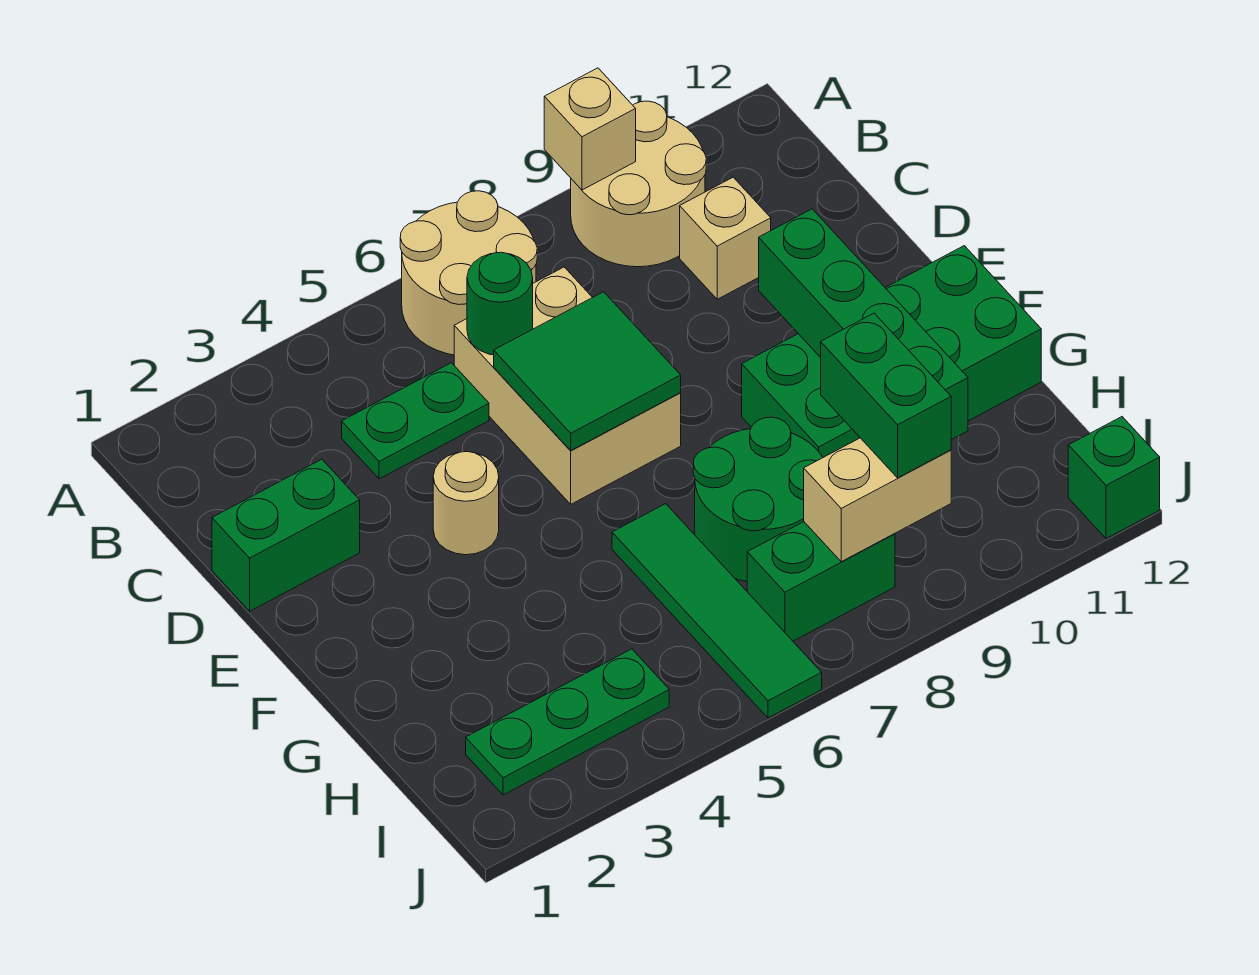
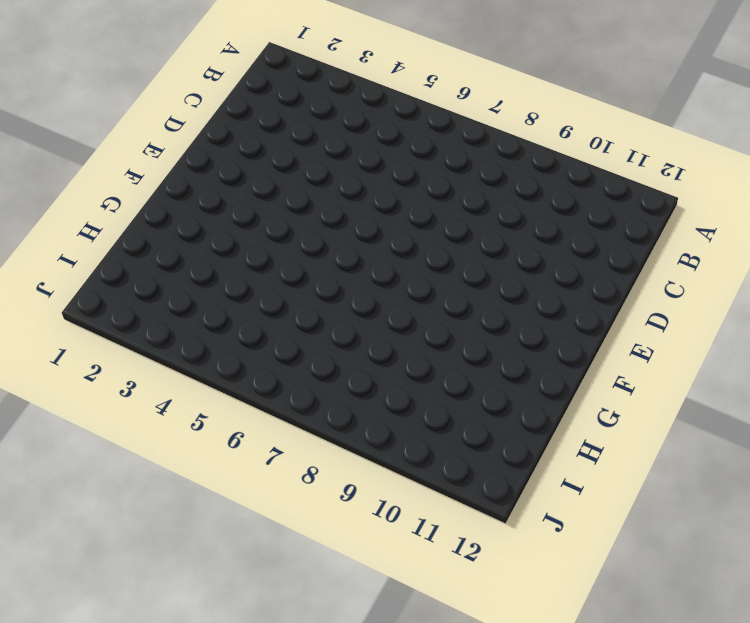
none -> tan round brick A6:B7 level 1
none -> tan round brick A9:B10 level 1
none -> green plate C4:C5 level 1

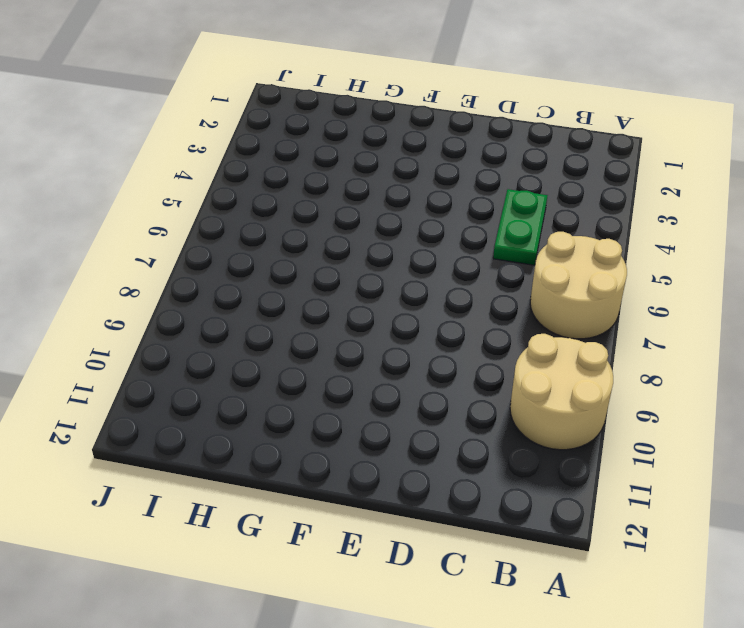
none -> tan brick C6:E7 level 1
none -> tan brick C10 level 1
none -> green brick D1:D2 level 1

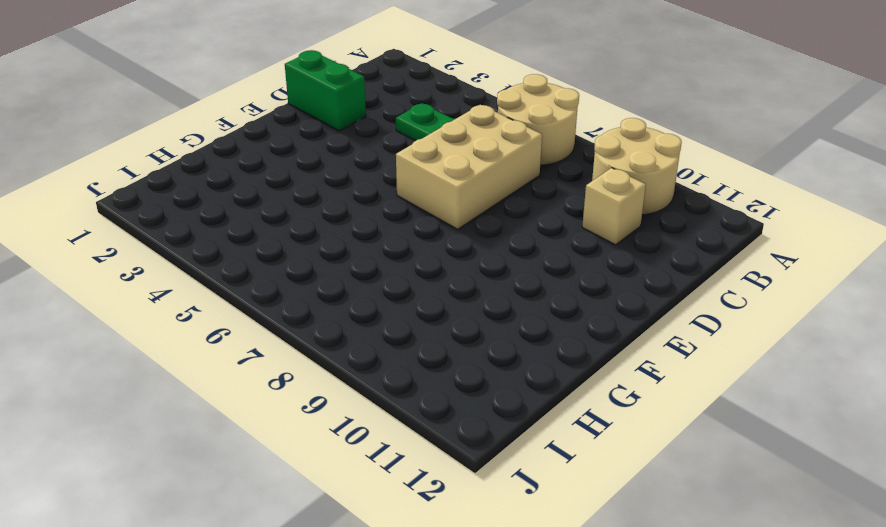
none -> tan round brick E4 level 1
none -> green brick F9:G12 level 1
none -> green tile G6:J6 level 1

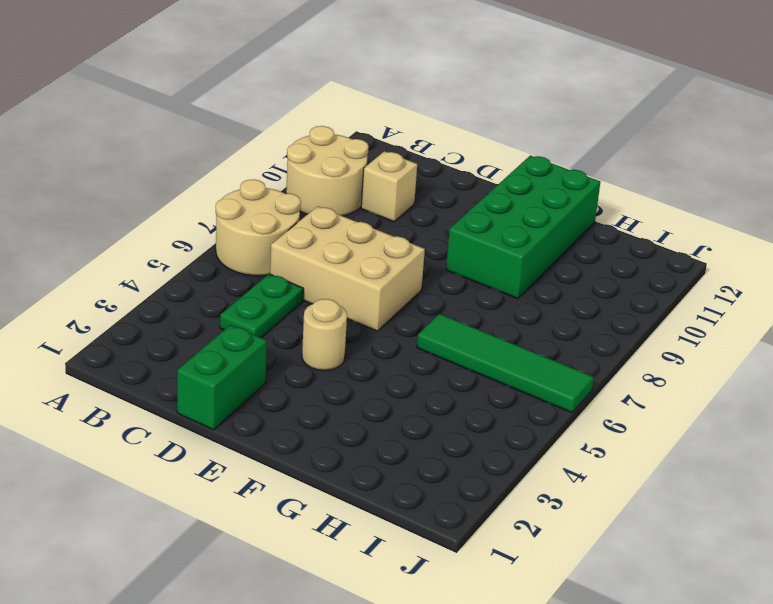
none -> green round brick G7:H8 level 1
none -> green plate I2:I4 level 1
none -> green brick I7:I8 level 1

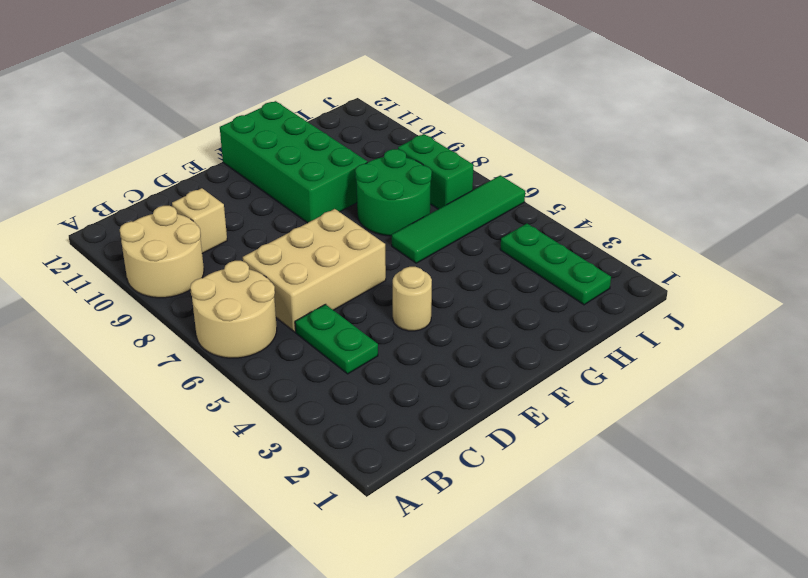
none -> green brick D1:D2 level 1
none -> green brick J12 level 1
none -> tan brick A9 level 2

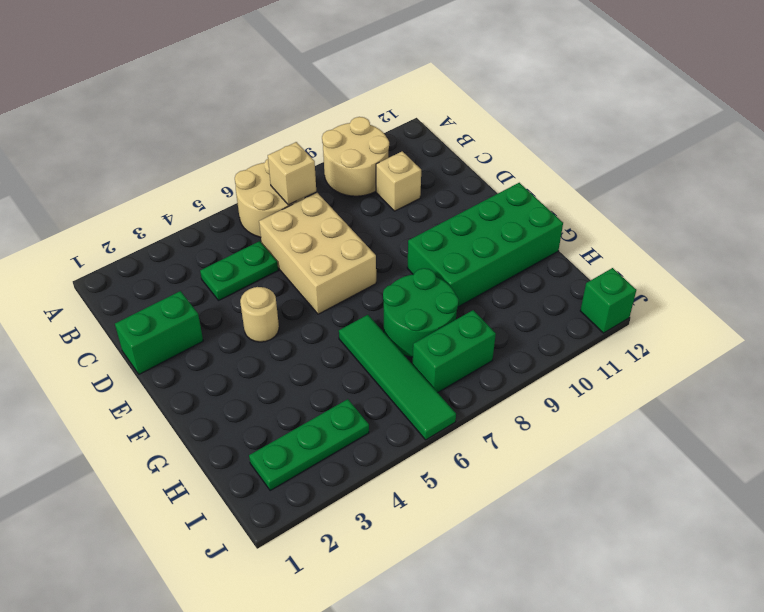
tan brick B7 level 2 -> tan brick A9 level 2
none -> green round brick C6 level 2
none -> green tile D6:E7 level 2
none -> green brick E10:H10 level 2

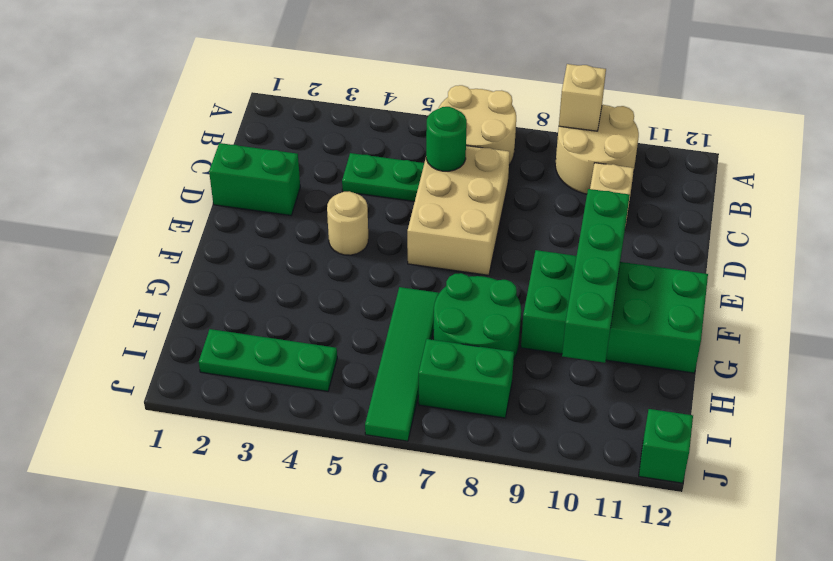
none -> green tile D6:E7 level 2
none -> tan brick I8:I9 level 2
none -> green brick H9:I9 level 3

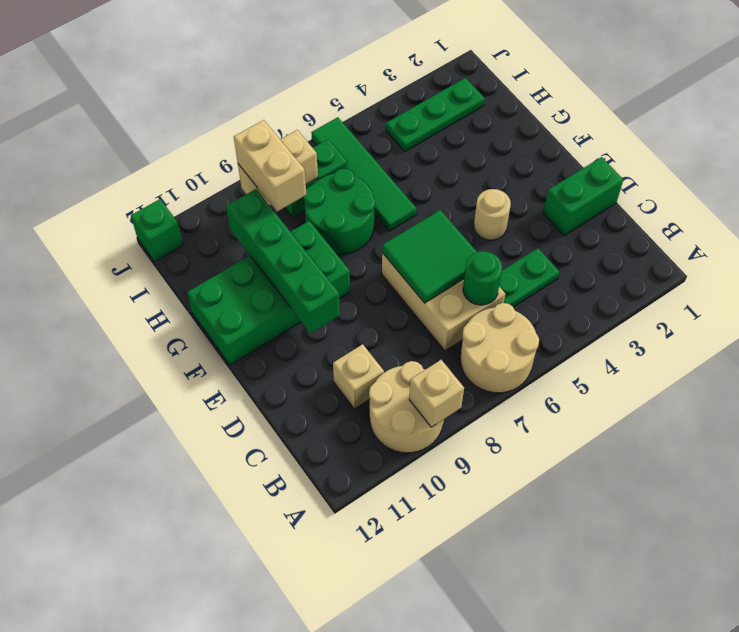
tan brick H9:I9 level 3 -> green brick H9:I9 level 3

